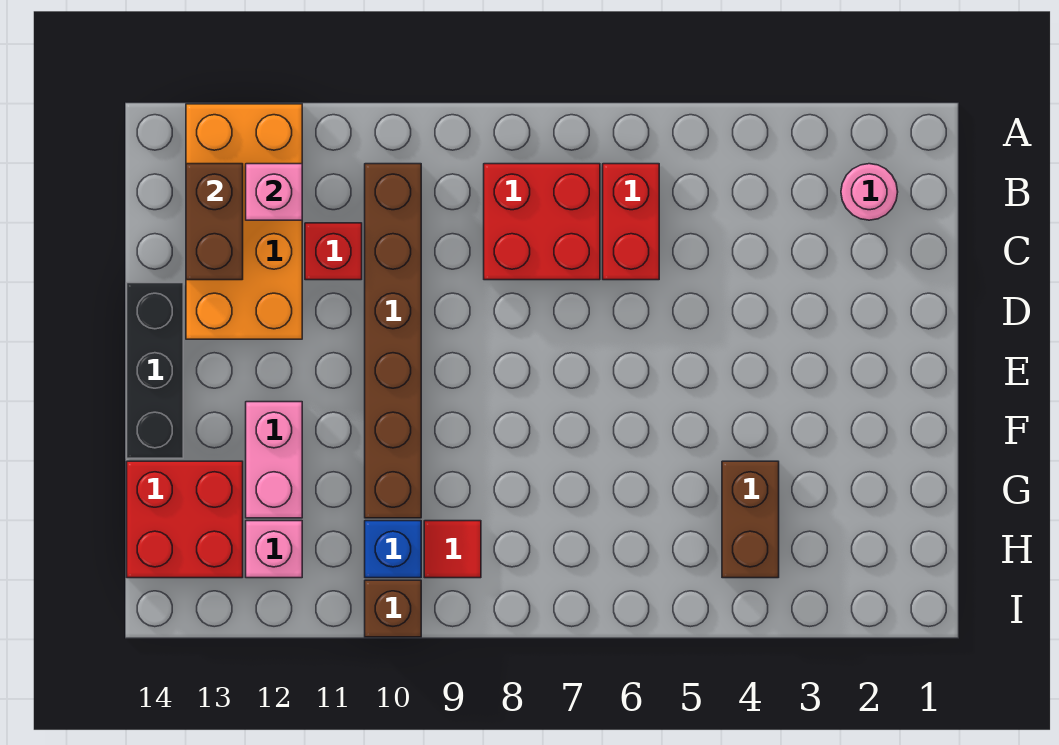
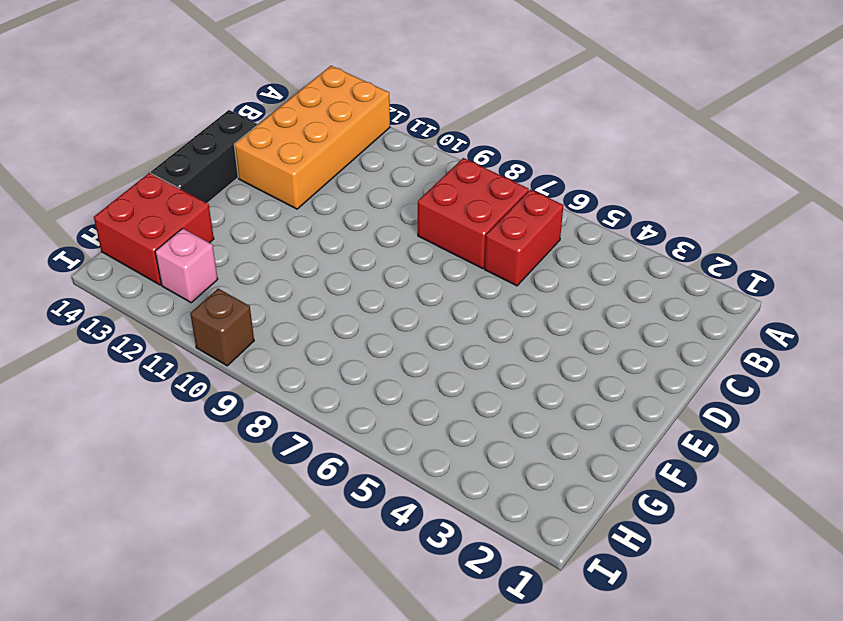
none -> pink round brick B2 level 1
none -> brown brick B10:G10 level 1
none -> red brick C11 level 1

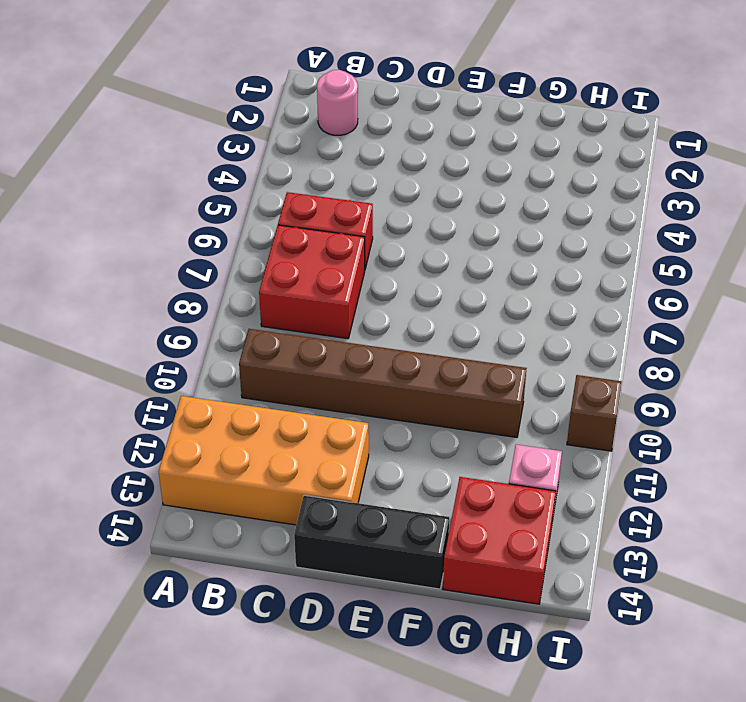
none -> red brick C11 level 1
none -> pink brick F12:G12 level 1
none -> brown brick G4:H4 level 1

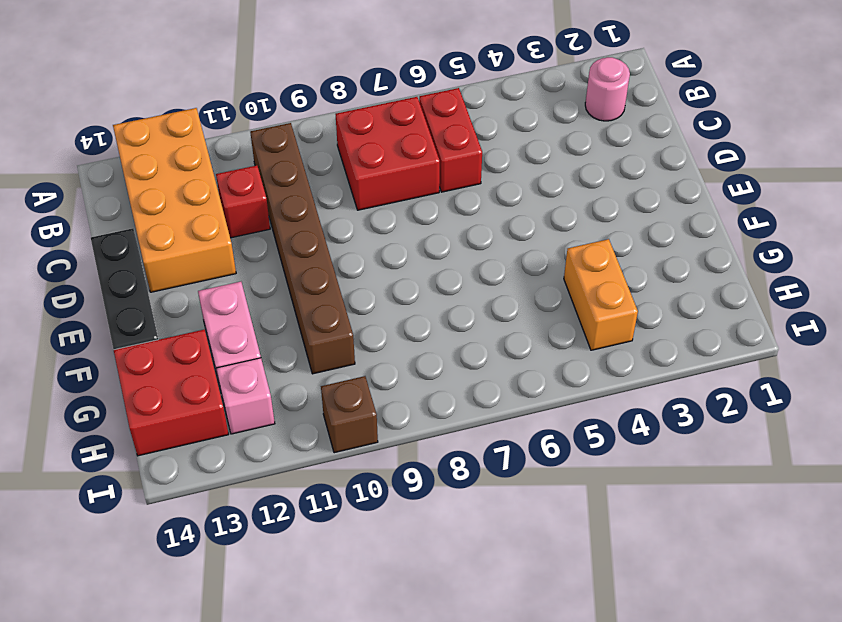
orange brick G4:H4 level 1 -> brown brick G4:H4 level 1
none -> red tile H9 level 1
none -> blue brick H10 level 1
none -> pink brick B12 level 2

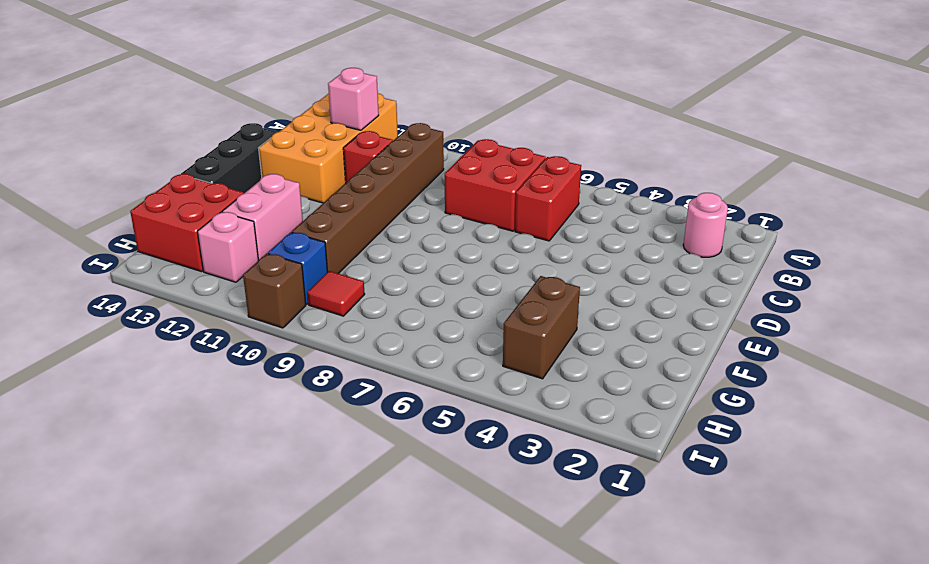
none -> brown brick B13:C13 level 2

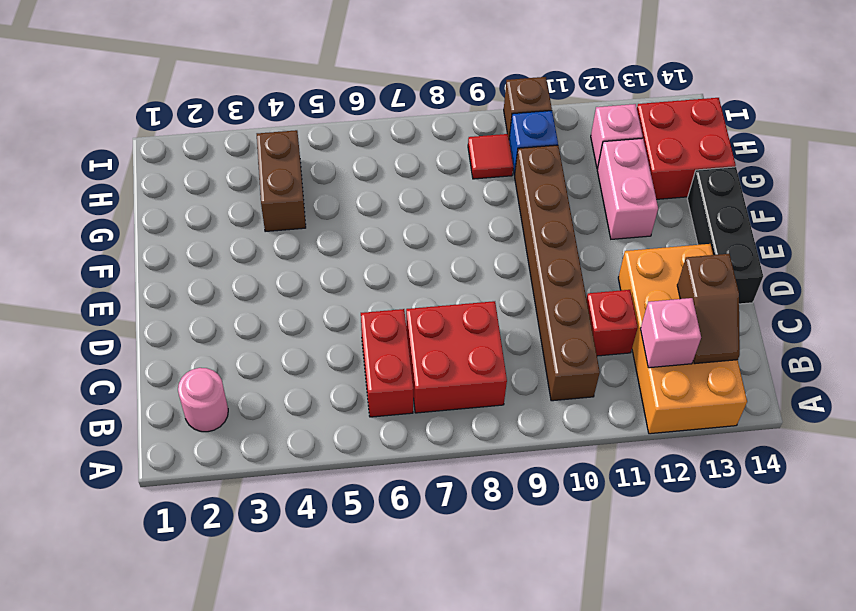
brown slope B13:C13 level 2 top C -> brown brick B13:C13 level 2

